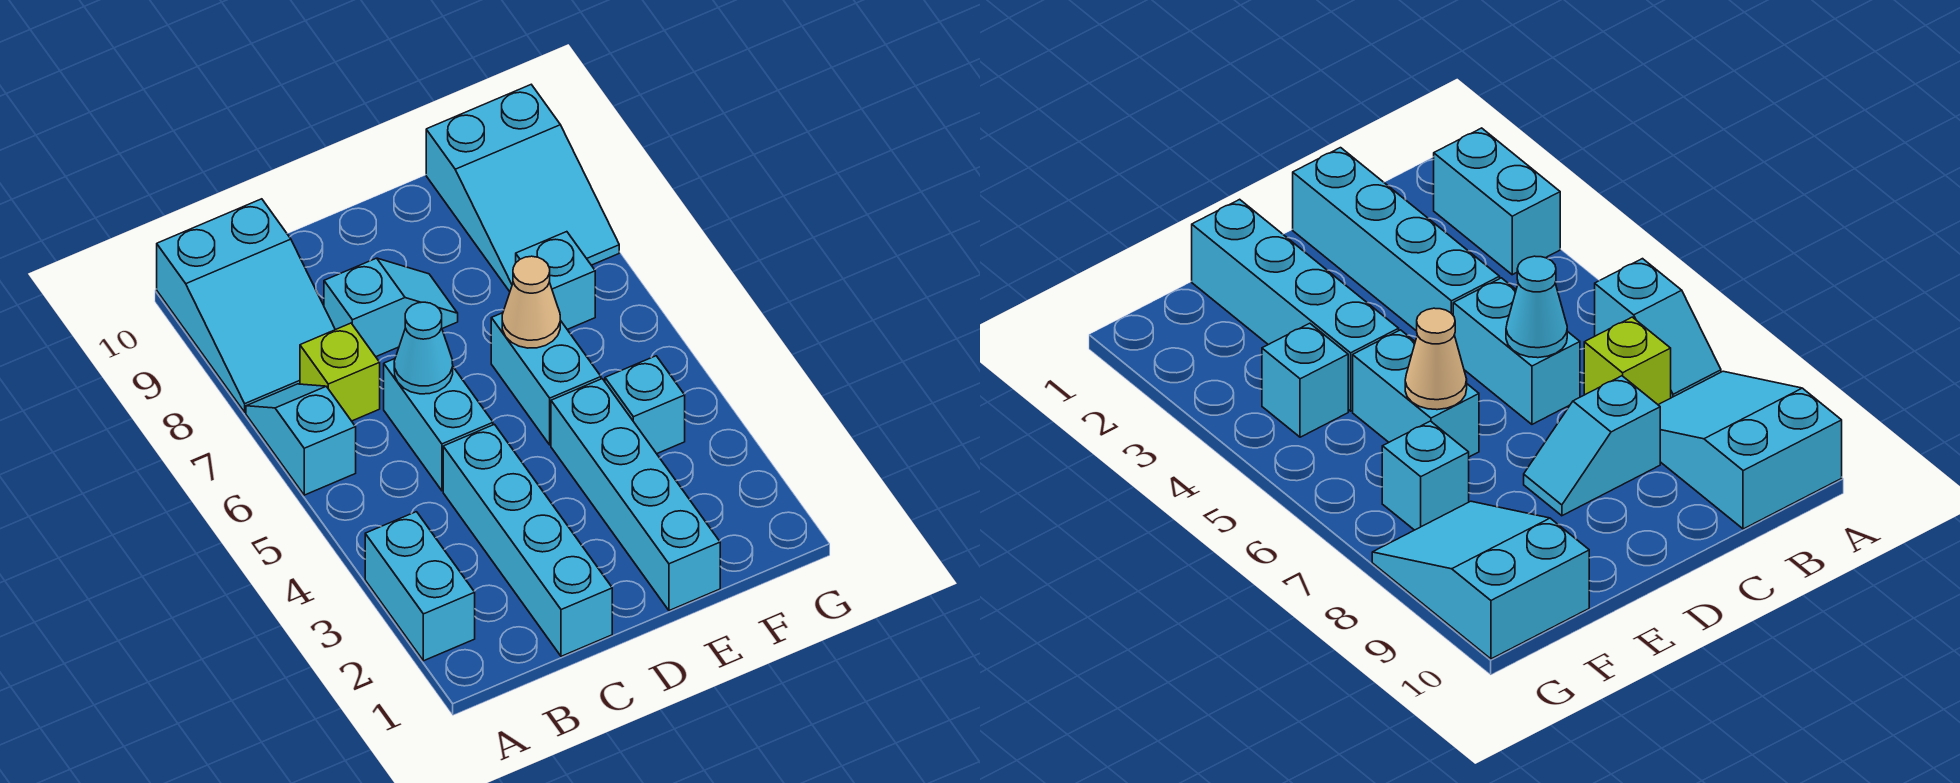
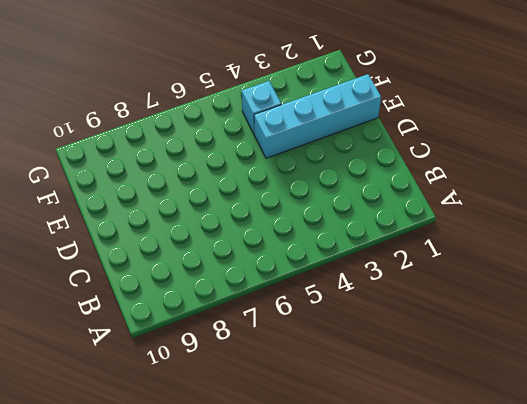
none -> cyan brick A2:A3 level 1
none -> cyan slope A6:A7 level 1 top 6
none -> cyan slope A8:B10 level 1 top 10

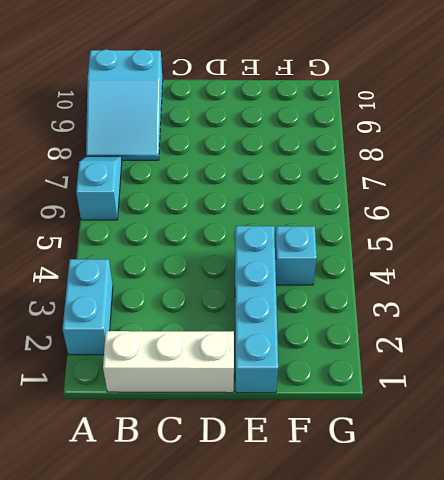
white brick B1:D1 level 1 -> cyan brick C1:C4 level 1
none -> lime brick B7 level 1
none -> cyan brick C5:C6 level 1
none -> cyan slope C8:D8 level 1 top C

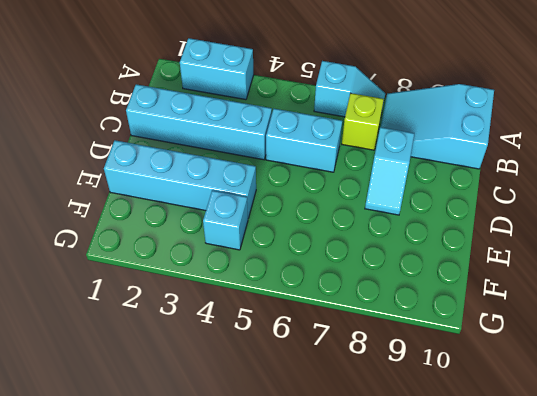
none -> cyan brick E5:E6 level 1
none -> cyan brick F7 level 1
none -> cyan slope F8:G10 level 1 top 10

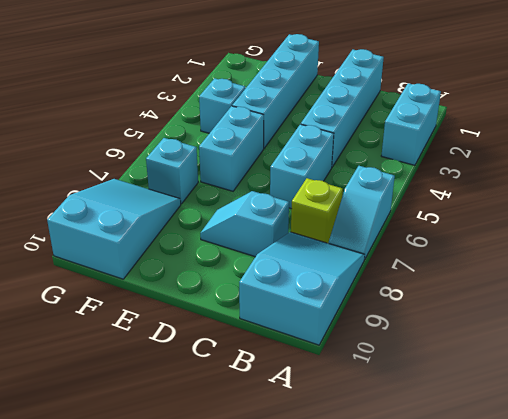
none -> cyan cone C6 level 2
none -> tan cone E6 level 2

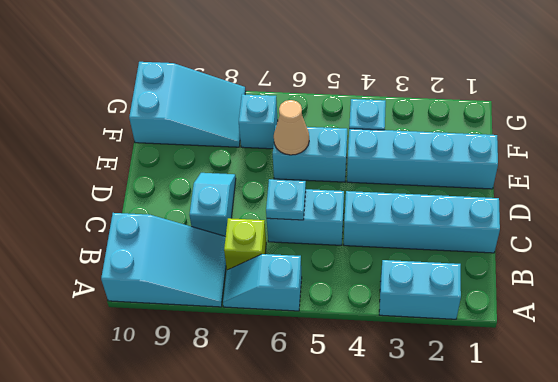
cyan plate C6 level 2 -> cyan cone C6 level 2

